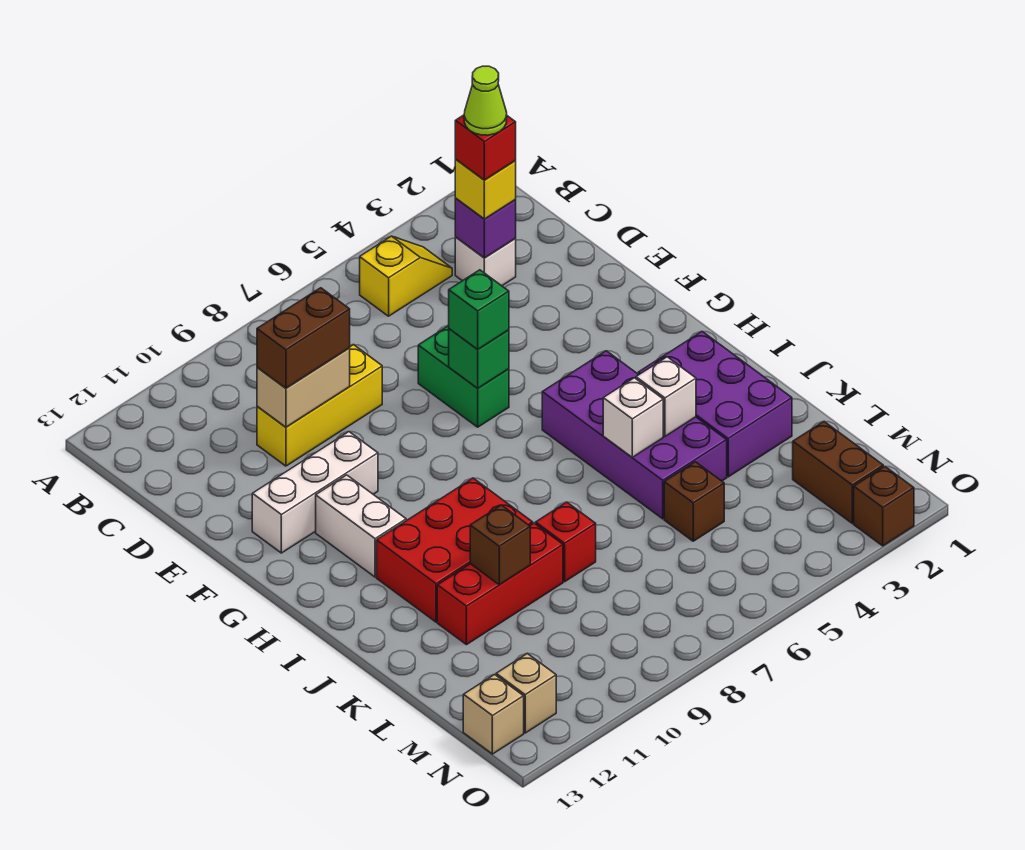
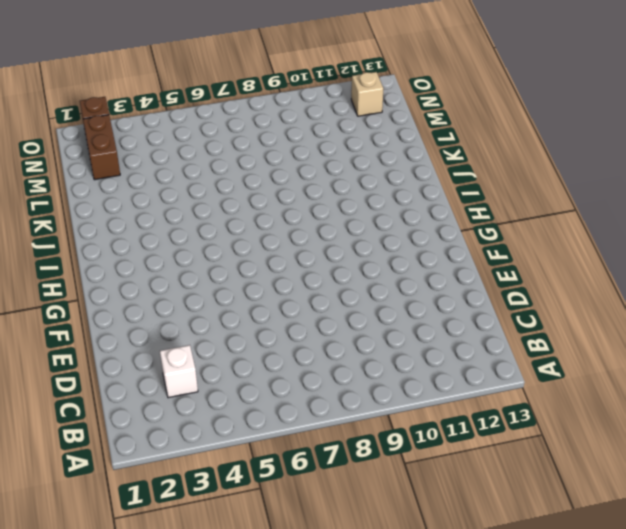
none -> yellow slope B4:B5 level 1 top 5
none -> yellow brick D8:D10 level 1
none -> green brick E6:F6 level 1

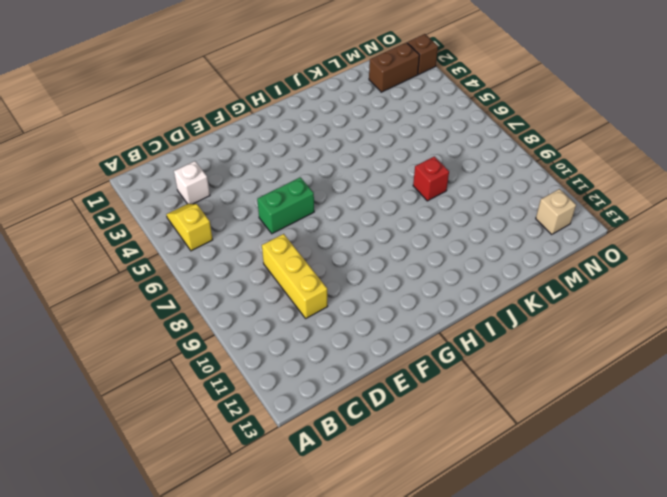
none -> white brick F10:F12 level 1
none -> white brick G11:H11 level 1
none -> purple brick H4:K5 level 1

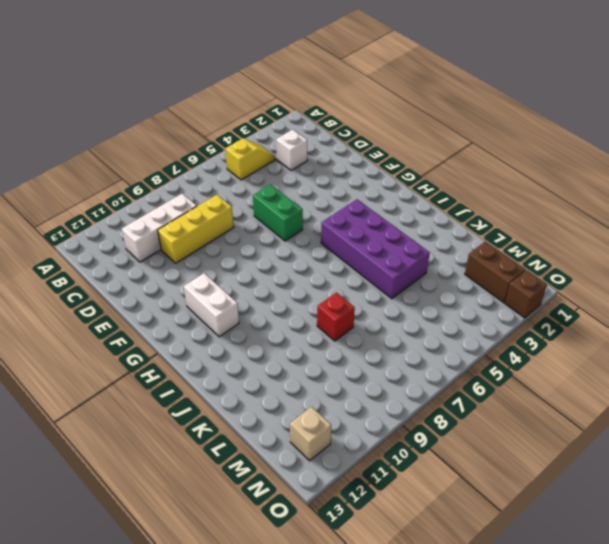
white brick C9:C11 level 1 -> white brick F10:F12 level 1
none -> purple brick I2:K3 level 1
none -> red brick I9:J11 level 1
none -> red brick K9:K11 level 1

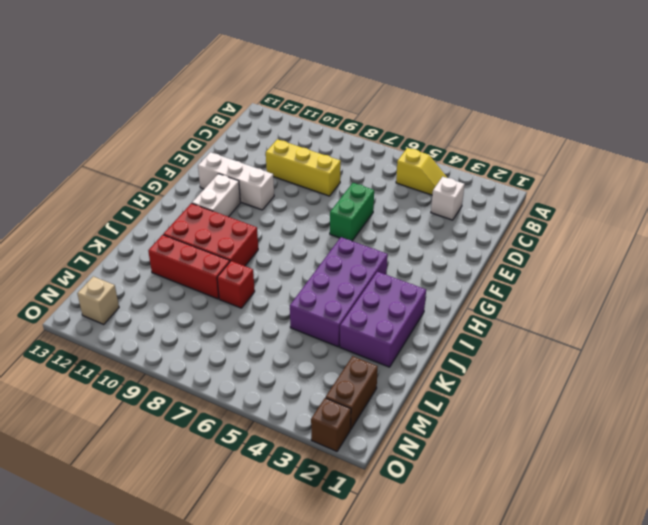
none -> brown brick L5 level 1
none -> tan brick N13 level 1
none -> purple brick C3 level 2

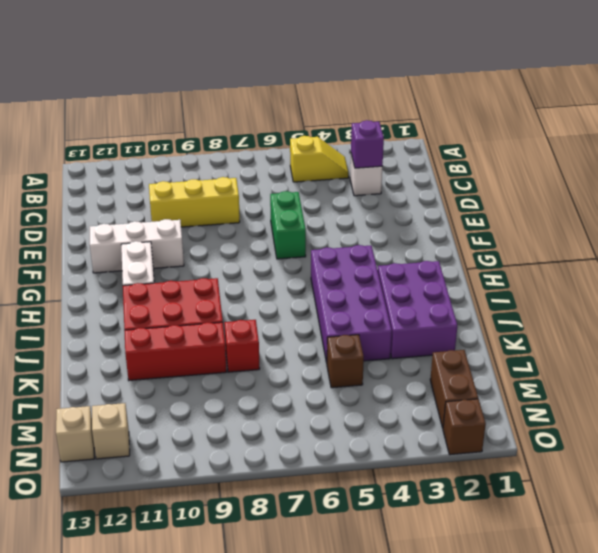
none -> tan brick D9:D10 level 2
none -> green brick F6 level 2
none -> white brick J4 level 2

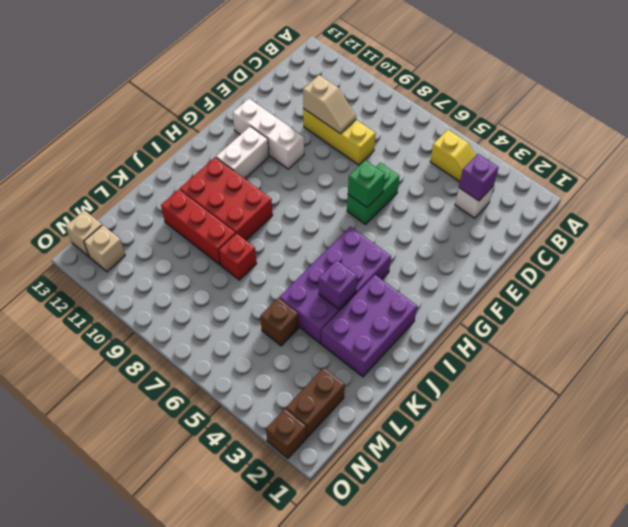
tan slope D9:D10 level 2 top 10 -> tan brick D9:D10 level 2
purple brick J4 level 2 -> white brick J4 level 2
none -> white brick J5 level 2
none -> brown brick K10 level 2
none -> yellow brick C3 level 3

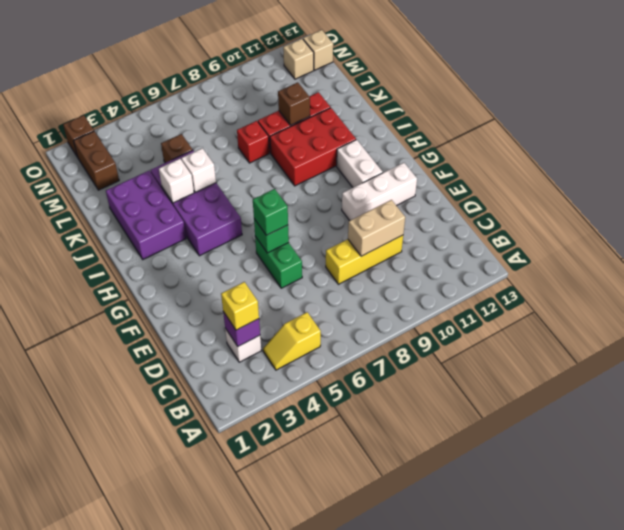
none -> brown brick D9:D10 level 3
none -> red brick C3 level 4
none -> lime cone C3 level 5

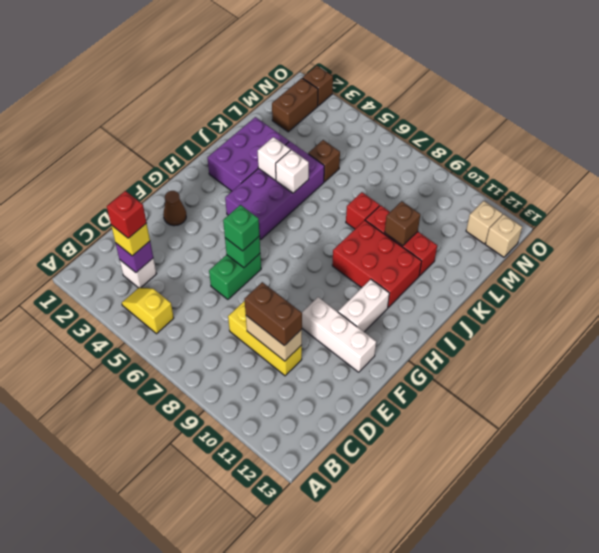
brown cone F2 level 1 -> none
none -> lime cone C3 level 5

